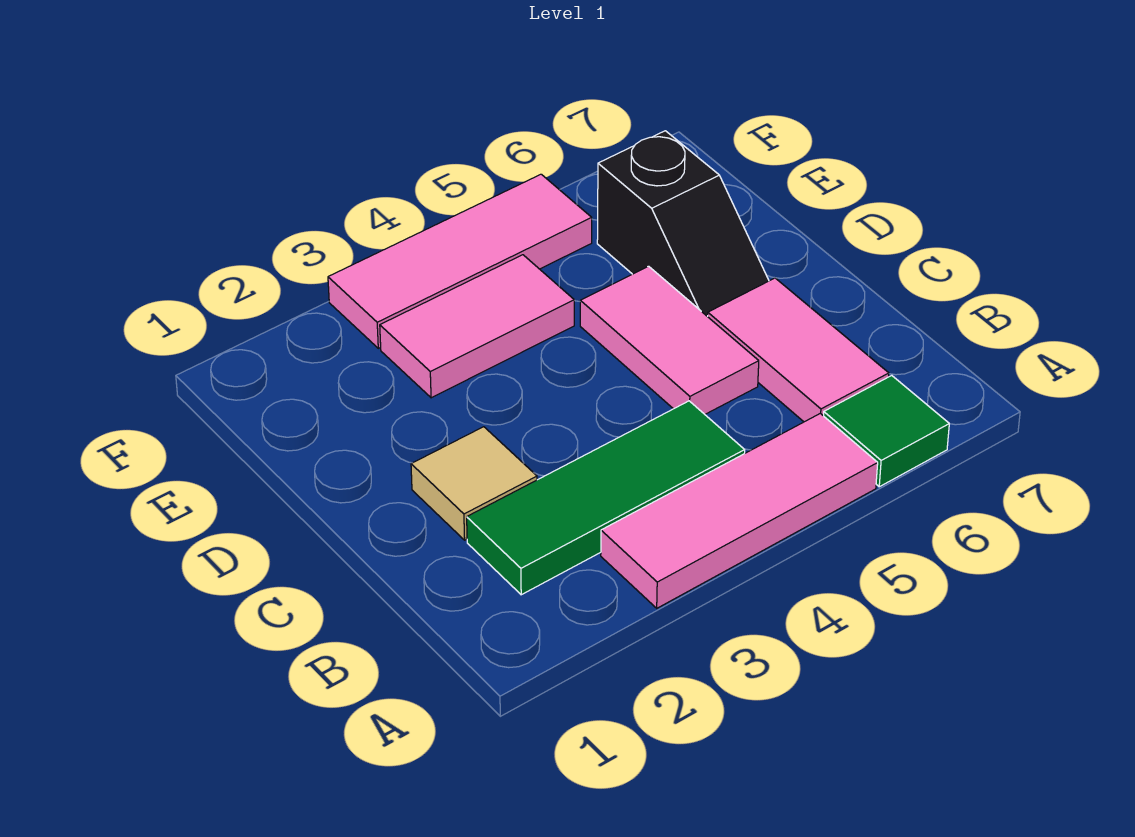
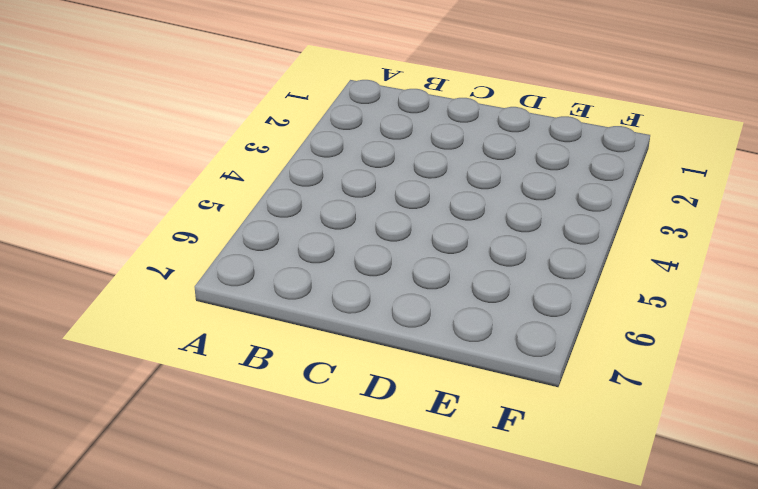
none -> pink tile A3:A5 level 1
none -> green tile A6 level 1

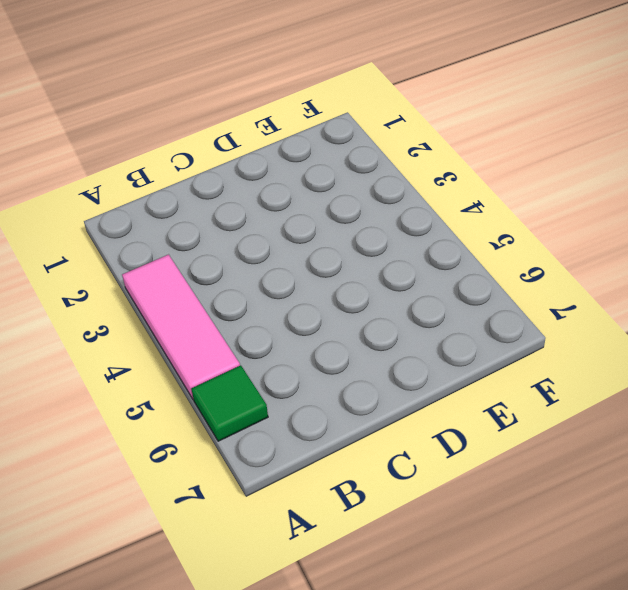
none -> green tile B2:B4 level 1
none -> pink tile B6:C6 level 1

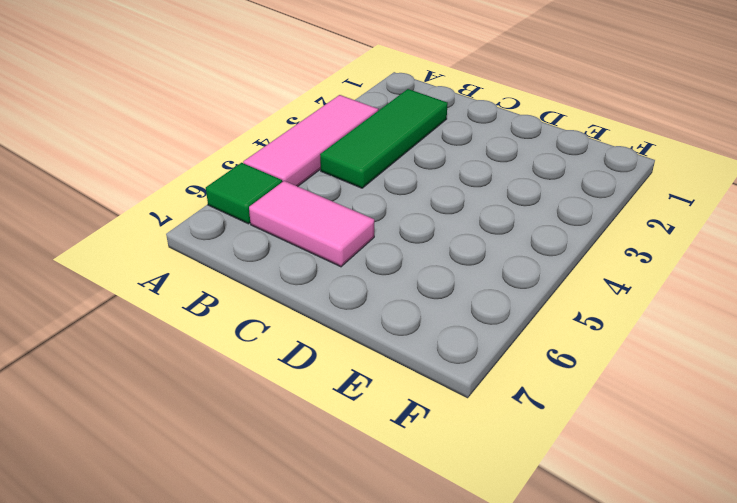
none -> tan tile C2 level 1
none -> pink tile C5:D5 level 1

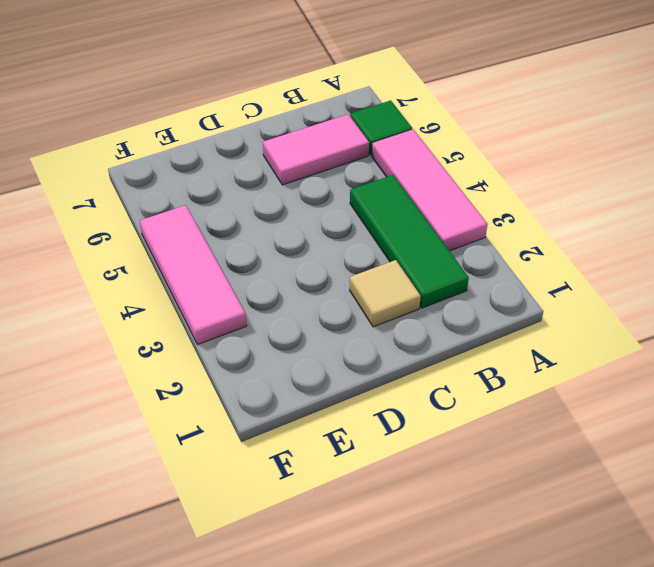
none -> pink tile C5:D5 level 1
none -> black slope D6:E6 level 1 top E

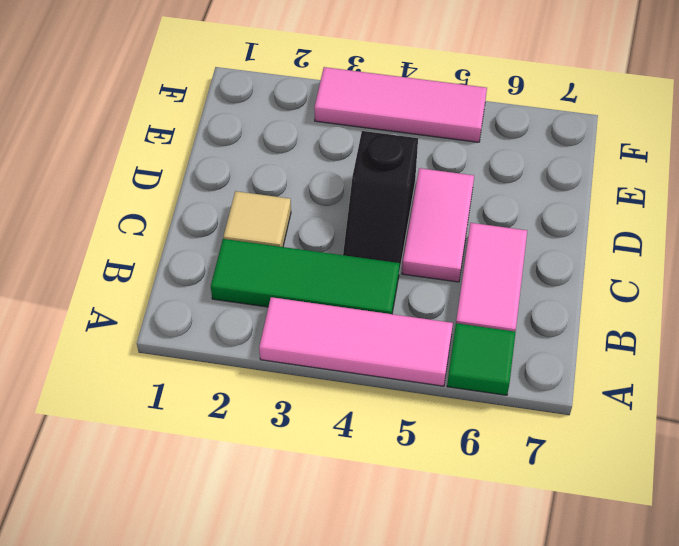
black slope C4:D4 level 1 top D -> black slope D6:E6 level 1 top E
none -> pink tile E3:E4 level 1

